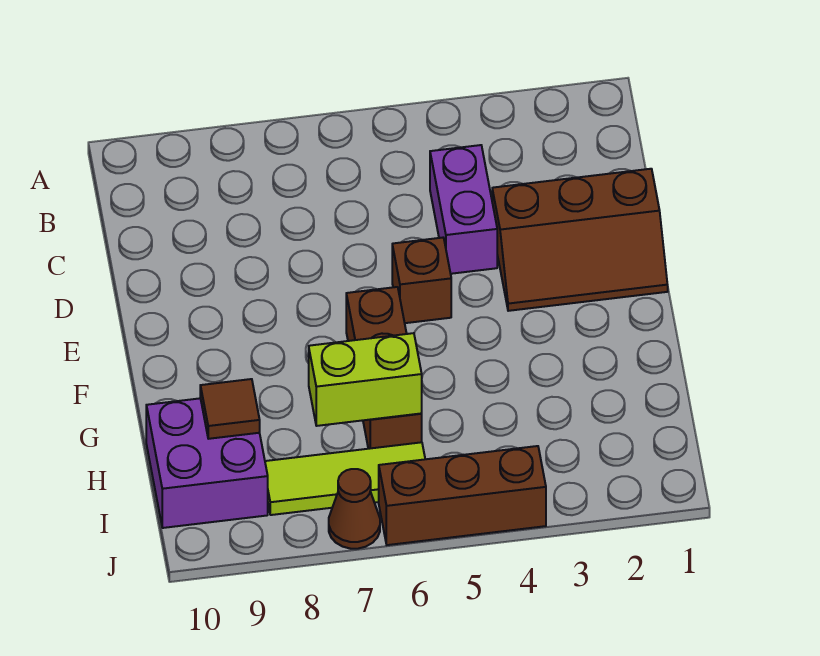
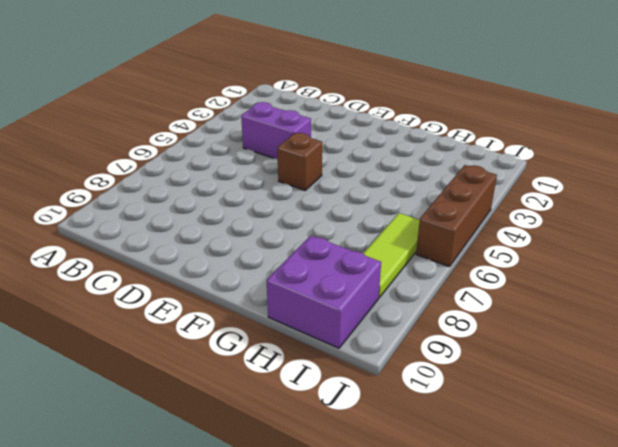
none -> brown slope D1:E3 level 1 top D
none -> brown brick F6:H6 level 1

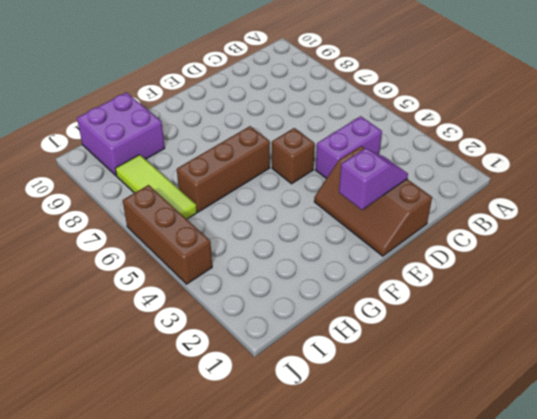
purple slope D2:E2 level 2 top E -> none
none -> brown cone J7 level 1
none -> lime brick H6:H7 level 2

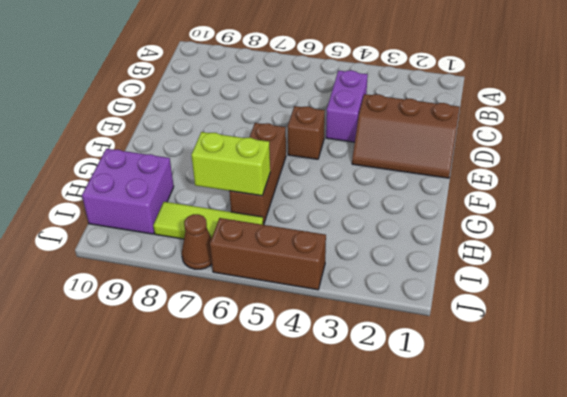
none -> brown tile H9 level 2

